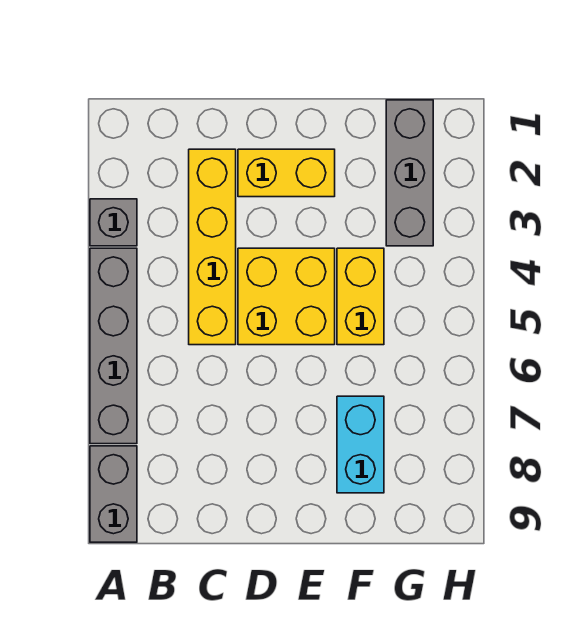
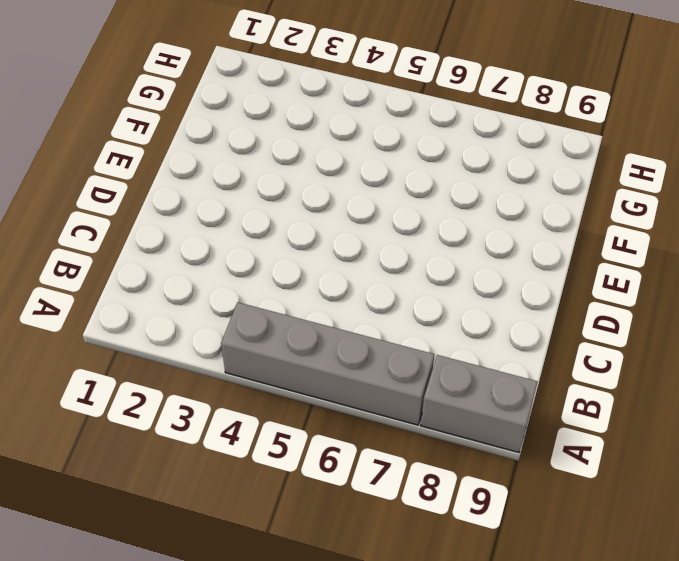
none -> grey brick A3 level 1
none -> yellow brick C2:C5 level 1

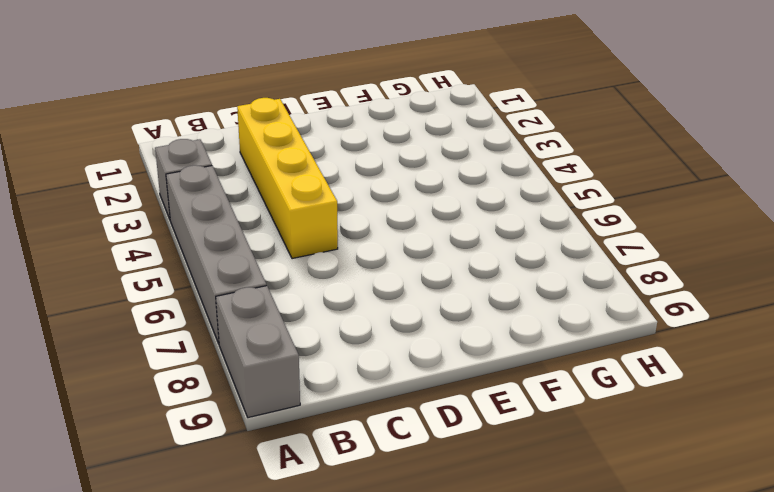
none -> yellow brick D2:E2 level 1
none -> yellow brick D4:E5 level 1

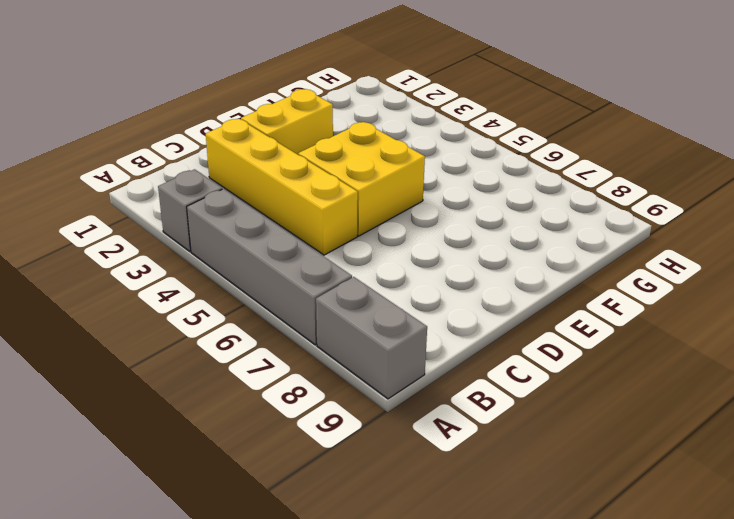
none -> yellow brick F4:F5 level 1
none -> cyan brick F7:F8 level 1

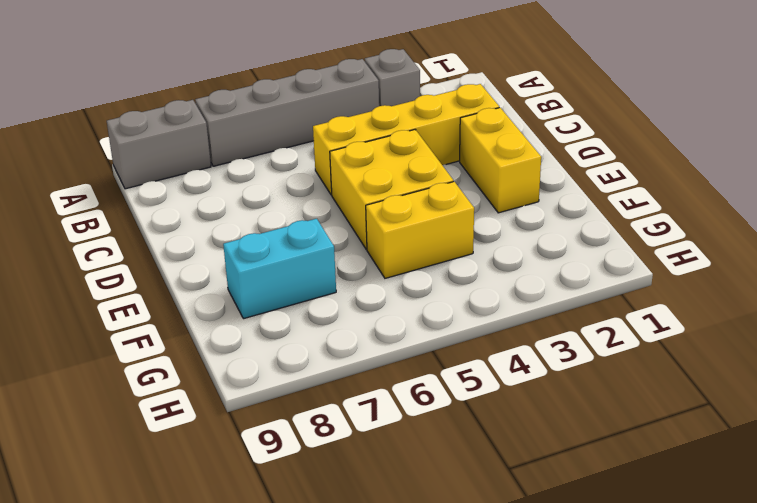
none -> grey brick G1:G3 level 1

